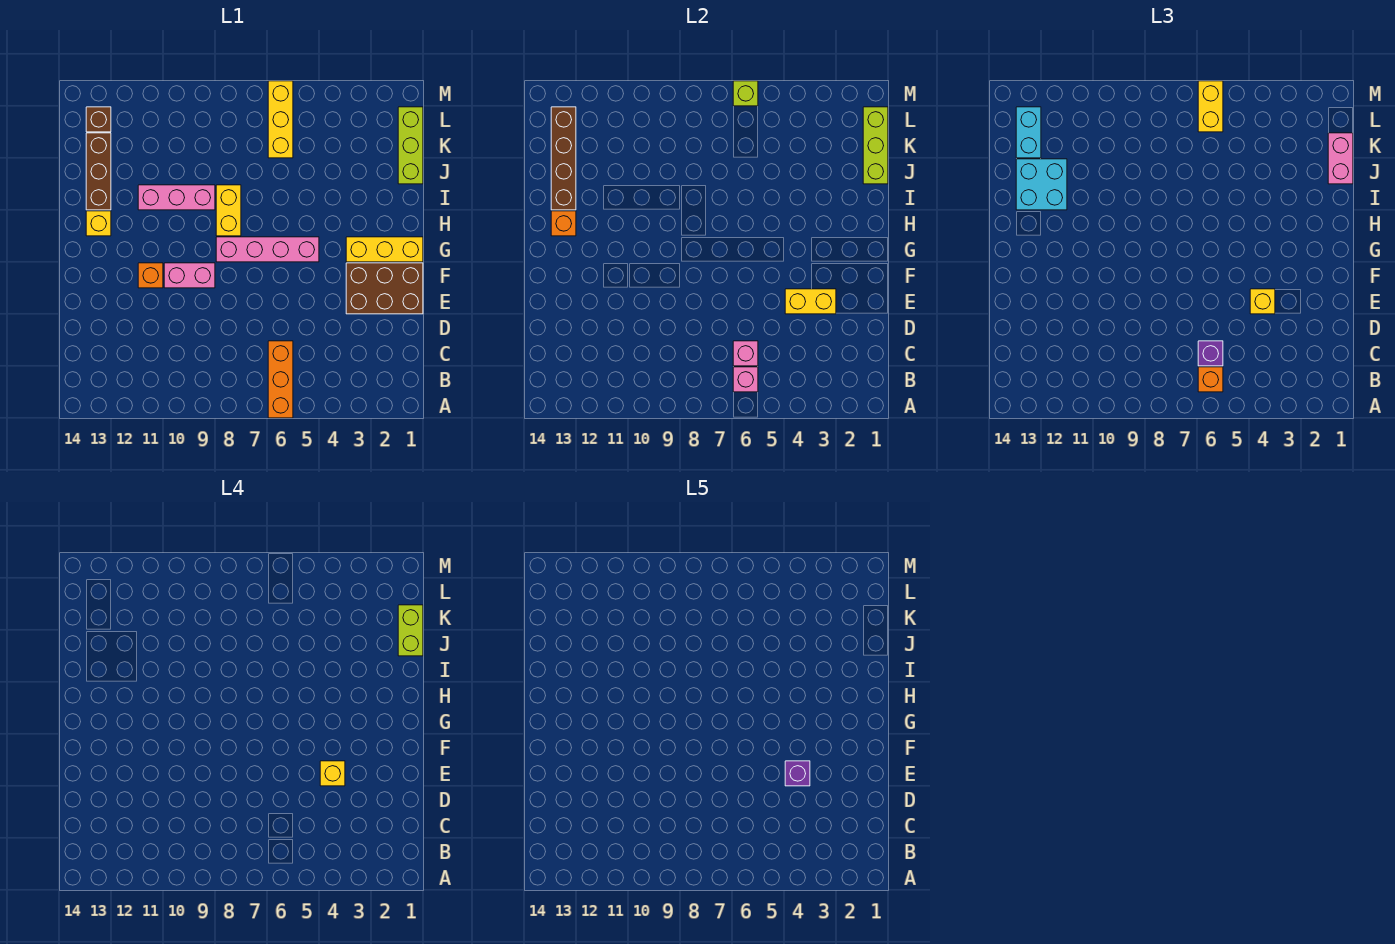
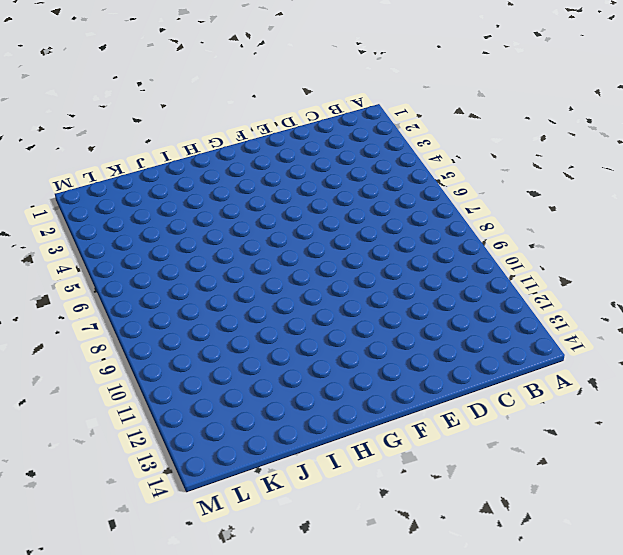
none -> orange brick A6:C6 level 1
none -> brown brick E1:F3 level 1
none -> pink brick F9:F10 level 1
none -> orange brick F11 level 1

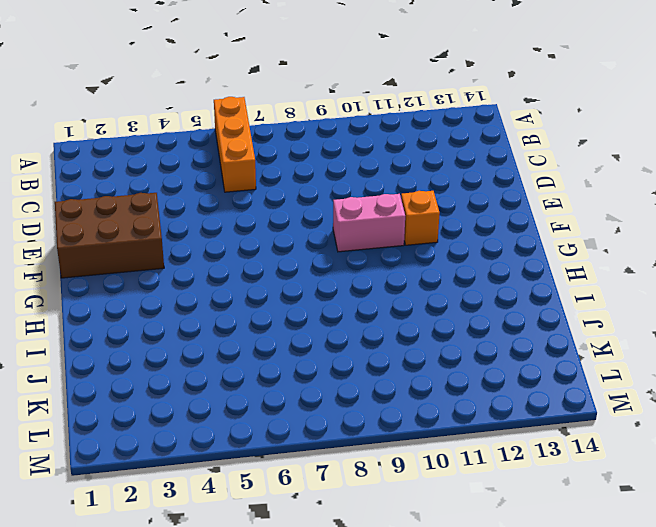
none -> yellow brick G1:G3 level 1
none -> pink brick G5:G8 level 1
none -> yellow brick H8:I8 level 1
none -> yellow brick H13 level 1

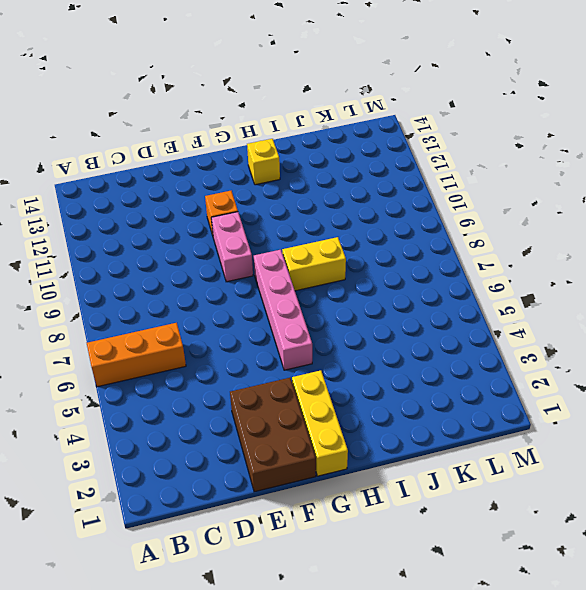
none -> pink brick I9:I11 level 1
none -> brown brick I13:K13 level 1
none -> lime brick J1:L1 level 1
none -> yellow brick K6:M6 level 1

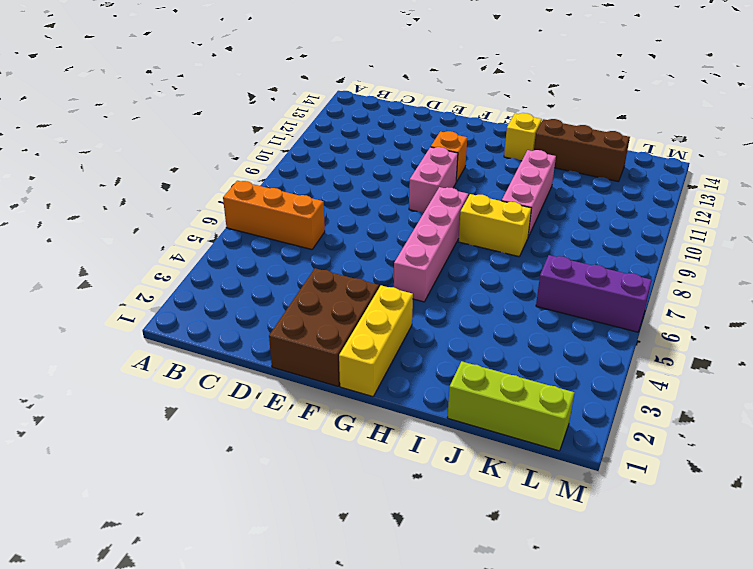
purple brick K6:M6 level 1 -> yellow brick K6:M6 level 1
none -> brown brick L13 level 1
none -> pink brick B6 level 2
none -> pink brick C6 level 2
none -> yellow brick E3:E4 level 2

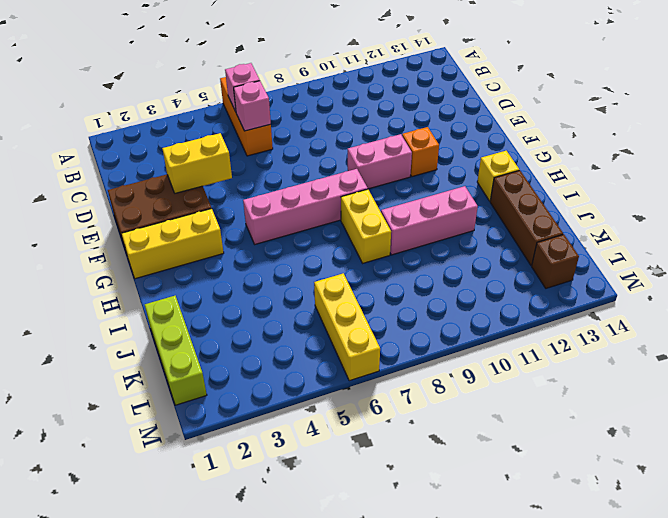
none -> orange brick H13 level 2
none -> brown brick I13:L13 level 2
none -> lime brick J1:L1 level 2
none -> lime brick M6 level 2

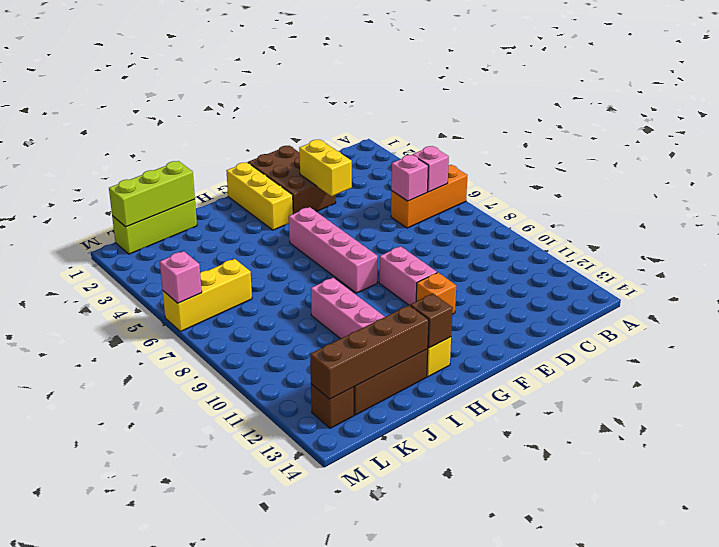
brown brick H13 level 2 -> orange brick H13 level 2
pink brick M6 level 2 -> lime brick M6 level 2
none -> yellow brick H8:I8 level 1
none -> orange brick B6 level 3
none -> purple brick C6 level 3
none -> yellow brick E4 level 3

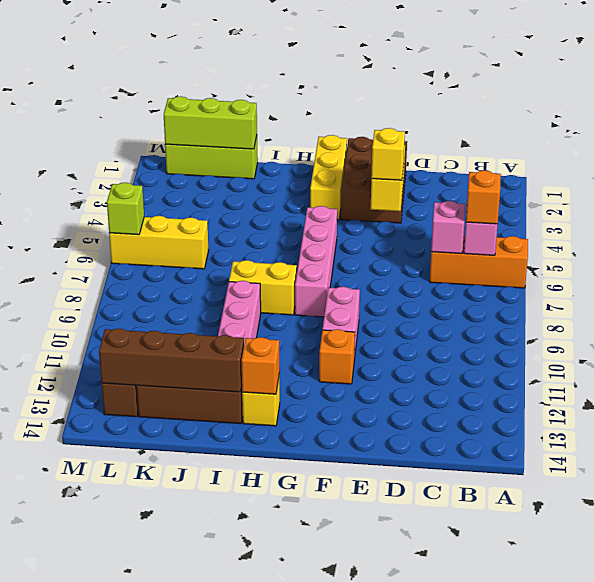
none -> purple brick C6 level 3
none -> cyan brick I12:J13 level 3
none -> pink brick J1:K1 level 3
none -> cyan brick K13:L13 level 3

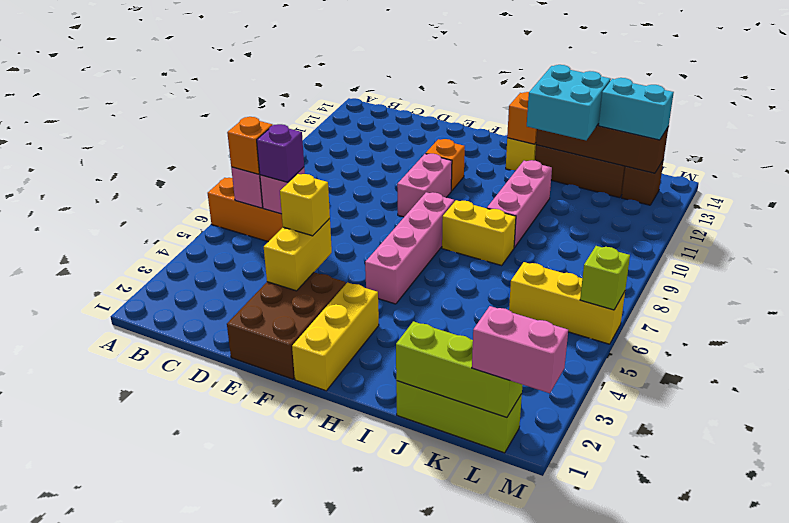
pink brick L1:M1 level 3 -> pink brick J1:K1 level 3
none -> yellow brick L6:M6 level 3
none -> yellow brick E4 level 4
none -> lime brick J1:K1 level 4
none -> purple brick E4 level 5

